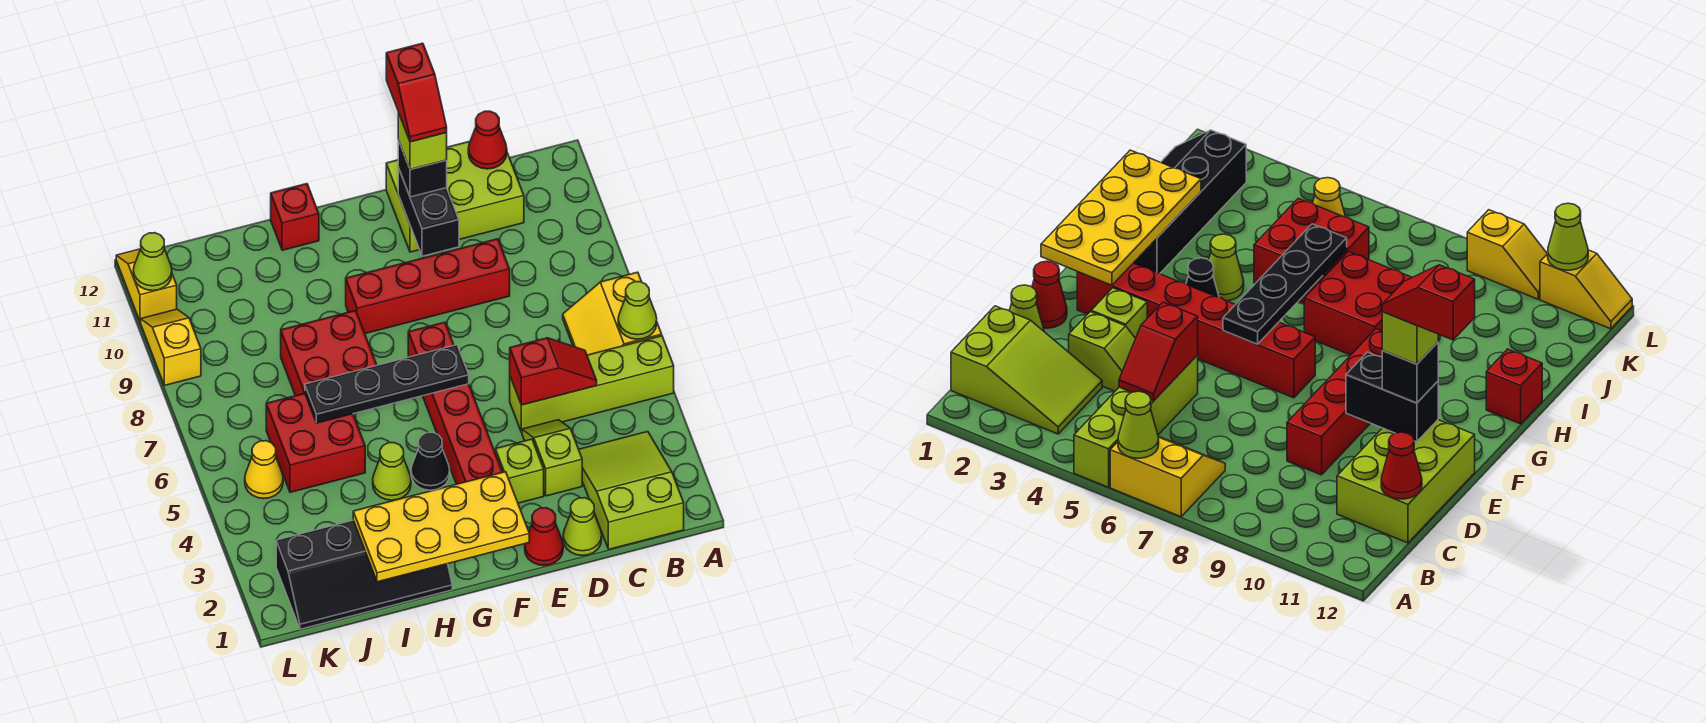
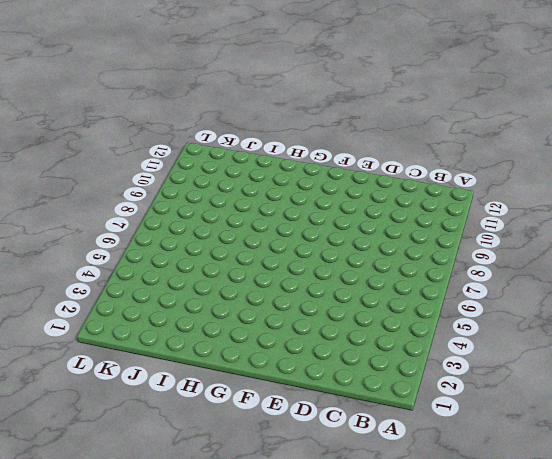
none -> lime brick A5:D5 level 1
none -> yellow slope A6:B7 level 1 top A
none -> lime slope B1:C3 level 1 top 1

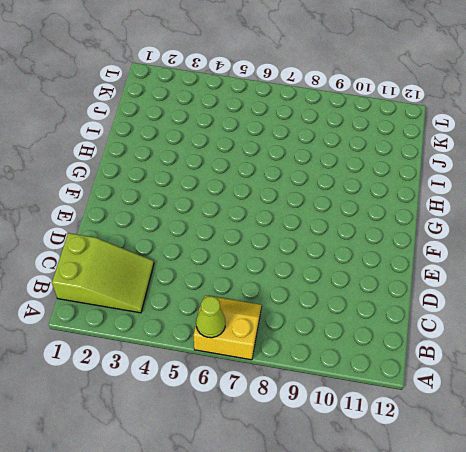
none -> lime brick A5:D5 level 1
none -> lime brick C11:E12 level 1
none -> lime cone D1 level 1

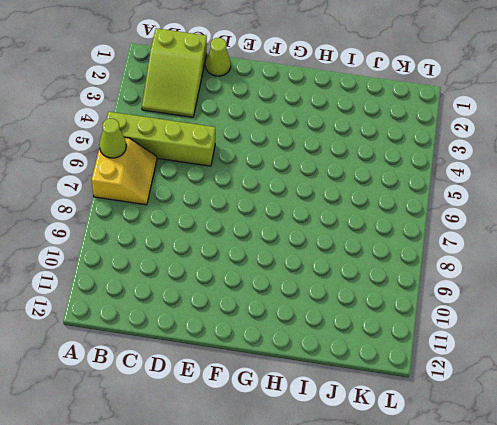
none -> lime brick C11:E12 level 1
none -> lime slope D3:D4 level 1 top 3
none -> red brick D9:G9 level 1

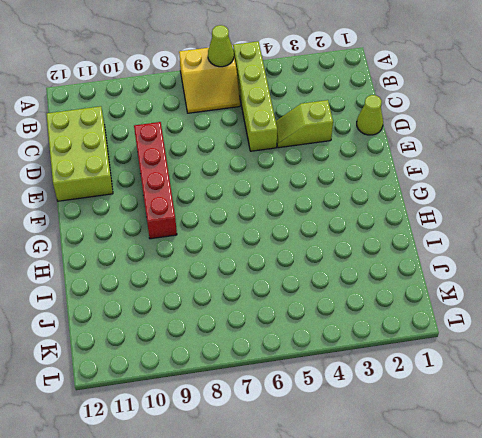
none -> lime slope B1:C3 level 1 top 1
none -> red cone E1 level 1
none -> lime brick E3 level 1

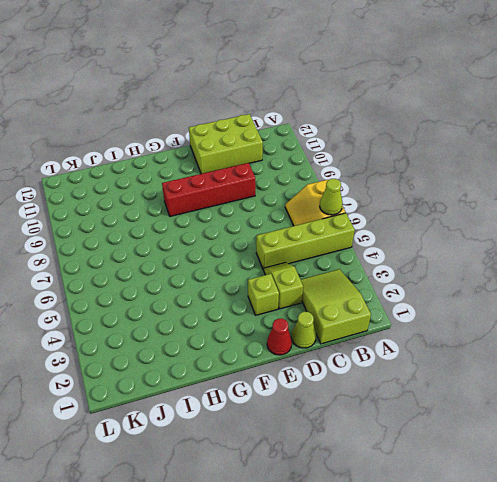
none -> red brick F2:F7 level 1
none -> black cone G4 level 1
none -> black slope H1:K2 level 1 top 2

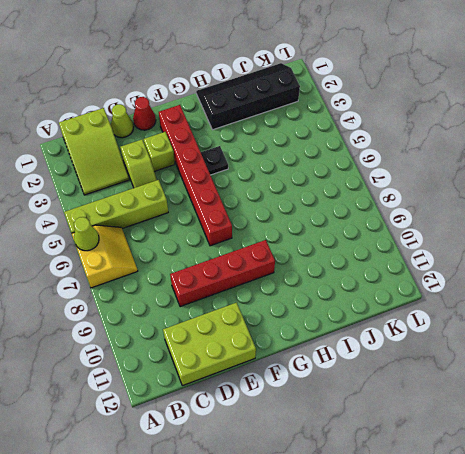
black plate G4 level 1 -> black cone G4 level 1
none -> lime cone H4 level 1
none -> red brick H7:I8 level 1
none -> red brick H12 level 1

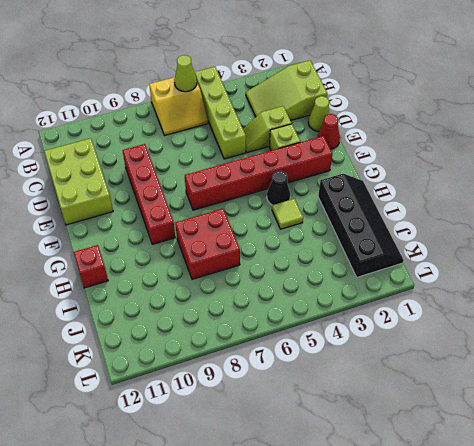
lime tile H4 level 1 -> lime cone H4 level 1
none -> red brick I5:J6 level 1
none -> yellow cone K5 level 1
none -> yellow slope L9:L10 level 1 top 9

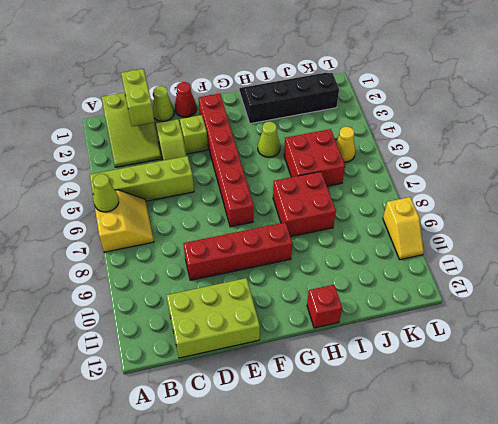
lime brick C1:C2 level 2 -> none
none -> black cone G4 level 1
none -> yellow slope L11:L12 level 1 top 11
none -> red slope C5:D5 level 2 top D

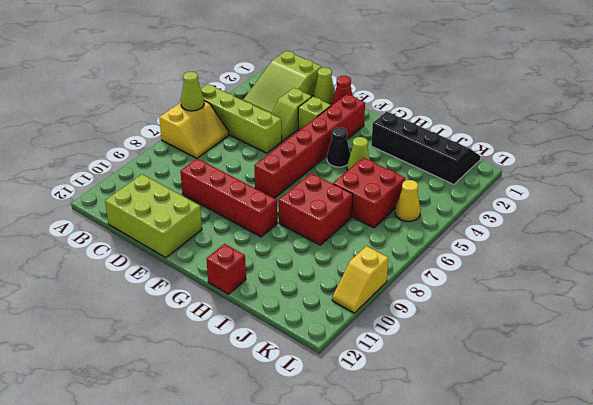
none -> yellow slope L11:L12 level 1 top 11
none -> red slope C5:D5 level 2 top D
none -> red cone C12 level 2

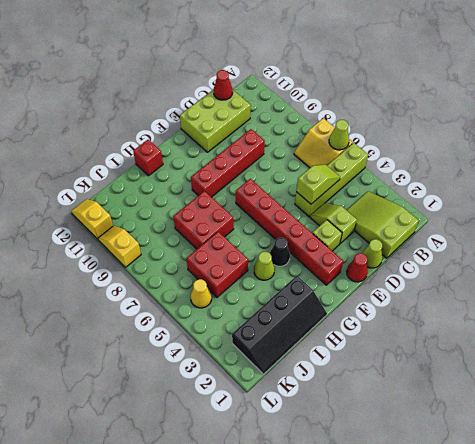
lime slope C5:D5 level 2 top D -> red slope C5:D5 level 2 top D
none -> black brick E10:E11 level 2
none -> yellow plate F1:I2 level 2
none -> black plate F6:I6 level 2

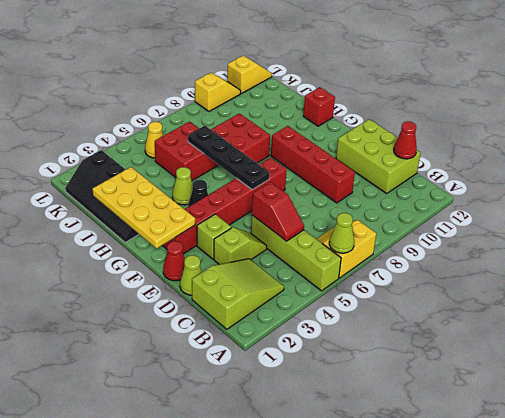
none -> black brick E10:E11 level 2
none -> lime cone L11 level 2
none -> black brick E11 level 3

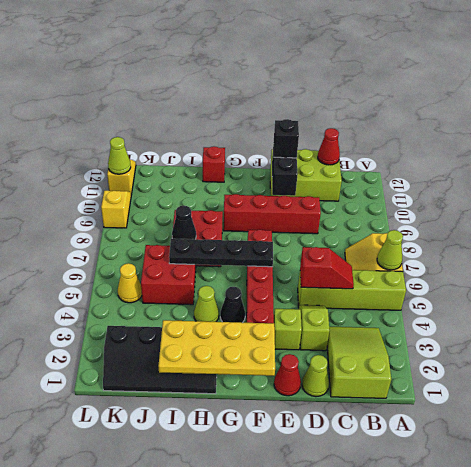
black cone I7 level 2 -> none
none -> lime brick E11 level 4
none -> red slope E11:E12 level 5 top 12

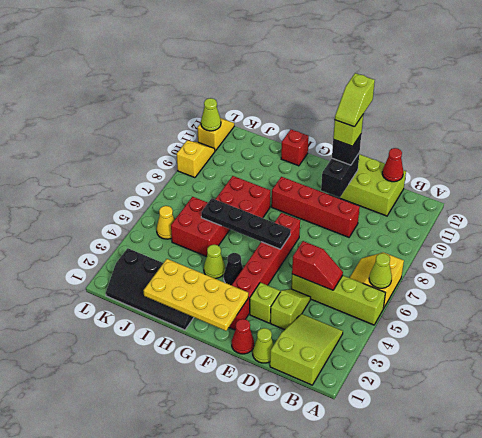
lime slope E11:E12 level 5 top 12 -> red slope E11:E12 level 5 top 12

